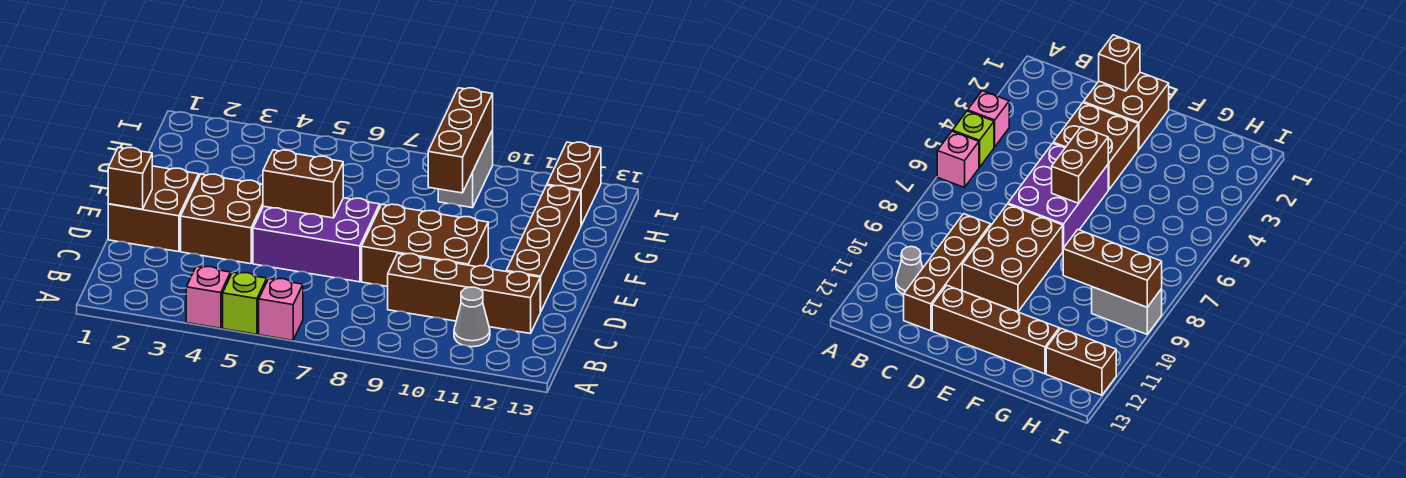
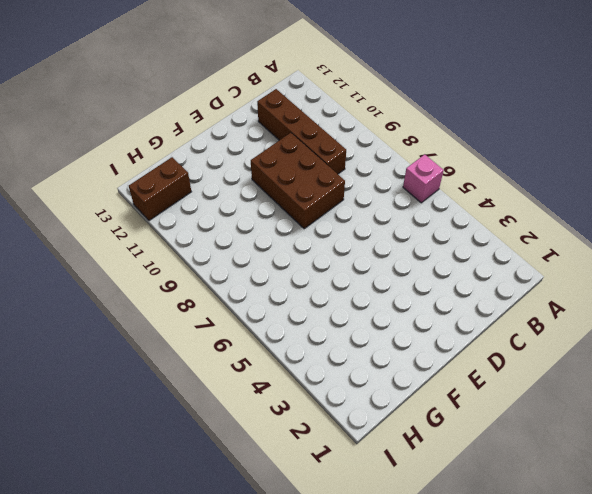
none -> pink brick A4 level 1
none -> lime brick A5 level 1
none -> grey cone B11 level 1

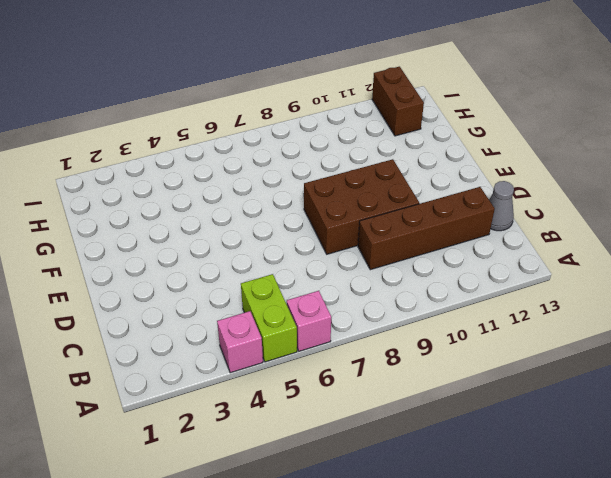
lime brick A5:B5 level 1 -> lime brick A5 level 1
grey cone C13 level 1 -> grey cone B11 level 1
none -> brown brick D1:E2 level 1
none -> brown brick D3:E4 level 1
none -> purple brick D5:E7 level 1

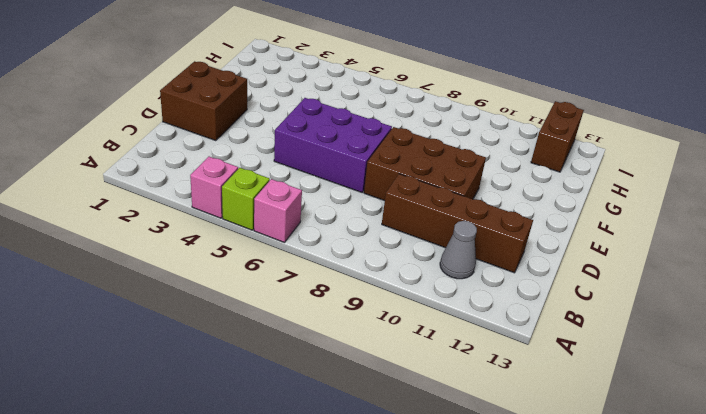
none -> brown brick D3:E4 level 1
none -> brown brick D12:G12 level 1
none -> grey brick H9:I9 level 1

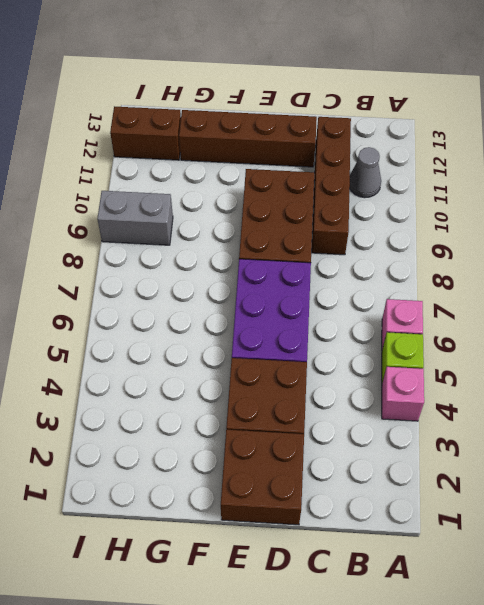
none -> brown brick D1 level 2
none -> brown brick E5:E6 level 2
none -> brown brick G9:I9 level 2

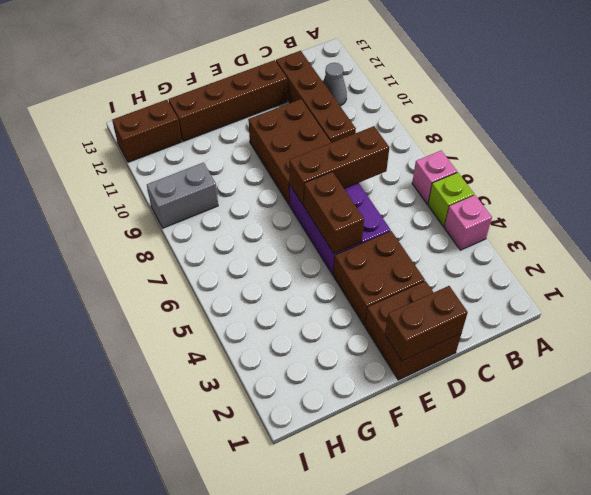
brown brick C7:E7 level 2 -> brown brick G9:I9 level 2
brown brick D1:E1 level 2 -> brown brick D1 level 2

